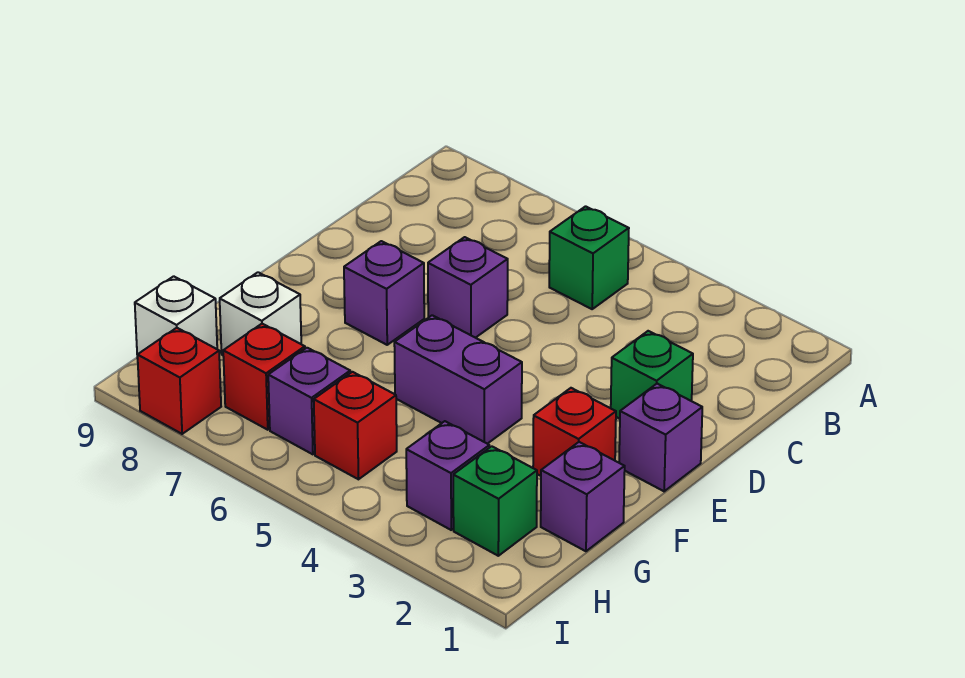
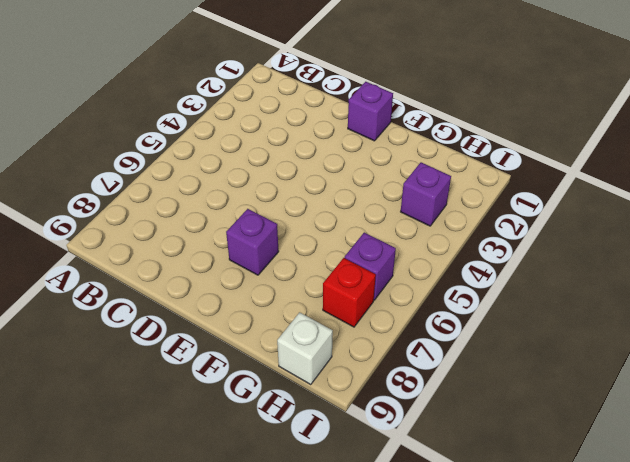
none -> green brick B5 level 1
none -> green brick D2 level 1
none -> purple brick D6 level 1

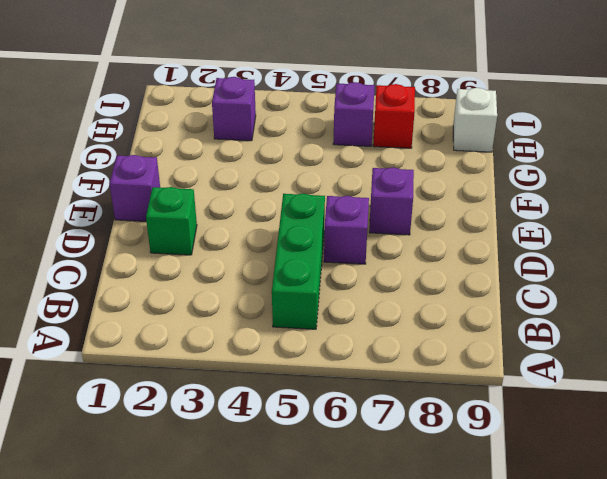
green brick B5:D5 level 1 -> green brick B5 level 1
none -> red brick F2 level 1
none -> purple brick F4:F5 level 1
none -> purple brick G1 level 1

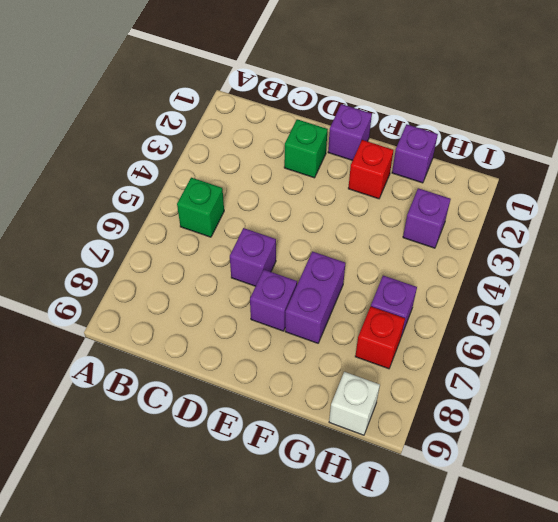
purple brick F6:F7 level 1 -> purple brick F4:F5 level 1
none -> white brick G8 level 1
none -> green brick H2 level 1
none -> red brick H5 level 1

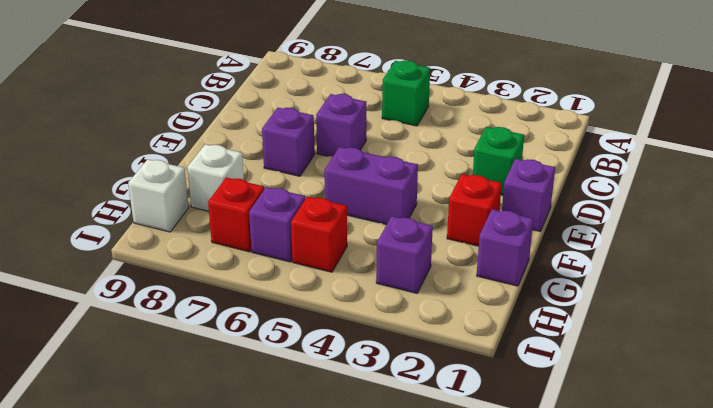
none -> green brick H2 level 1
none -> red brick I8 level 1

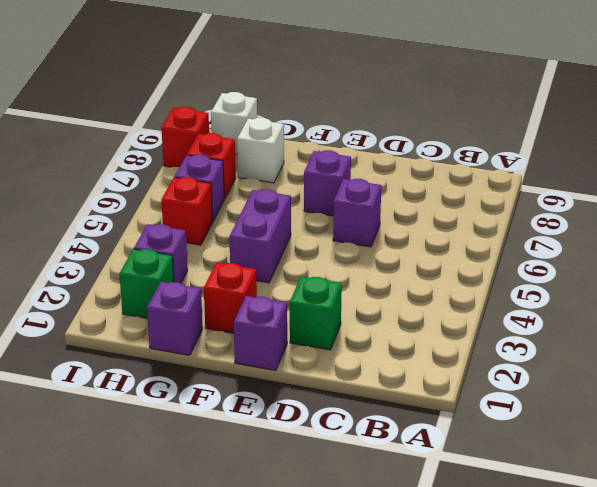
none -> green brick B5 level 1

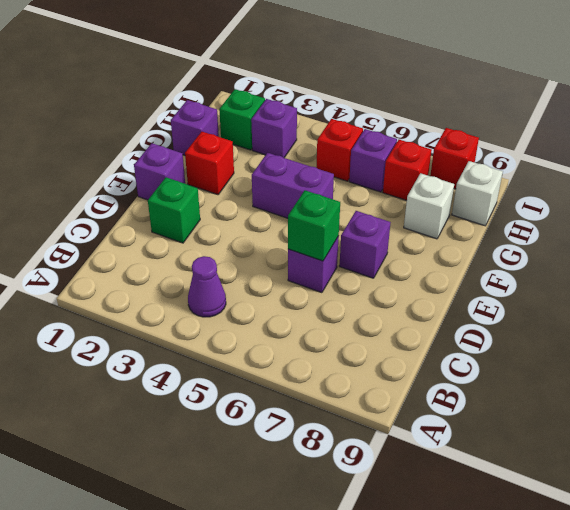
purple cone B4 level 1 -> none
green brick D6 level 2 -> green brick B5 level 1

